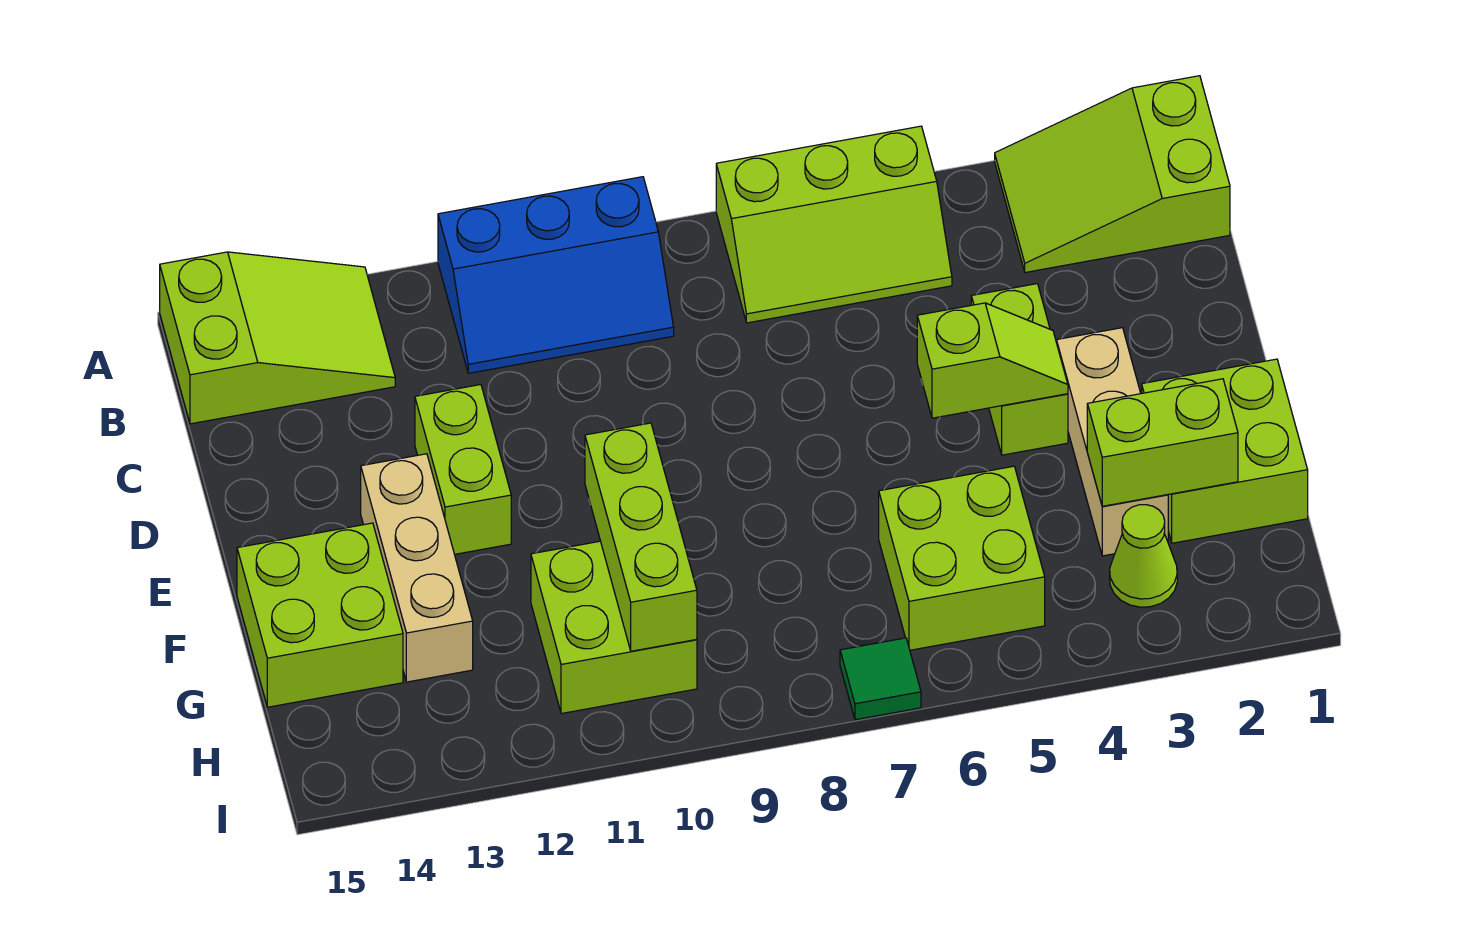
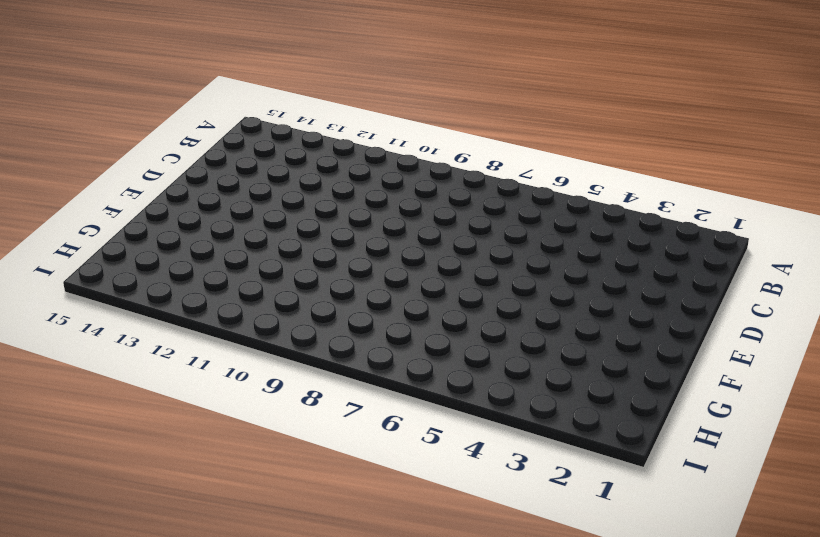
none -> lime slope A1:B3 level 1 top 1
none -> lime slope A5:B7 level 1 top A
none -> blue slope A9:B11 level 1 top A

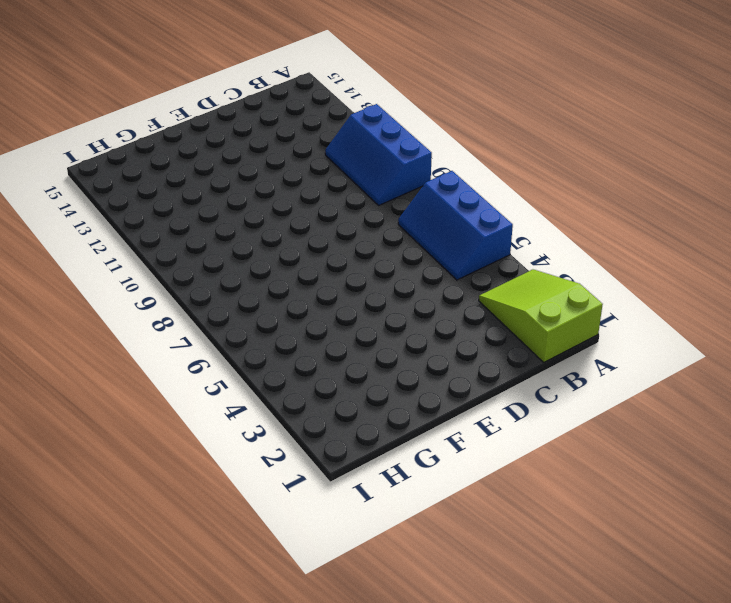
blue slope A5:B7 level 1 top A -> lime slope A5:B7 level 1 top A
none -> lime slope A13:B15 level 1 top 15
none -> lime brick D4:E4 level 1
none -> lime brick D12:E12 level 1

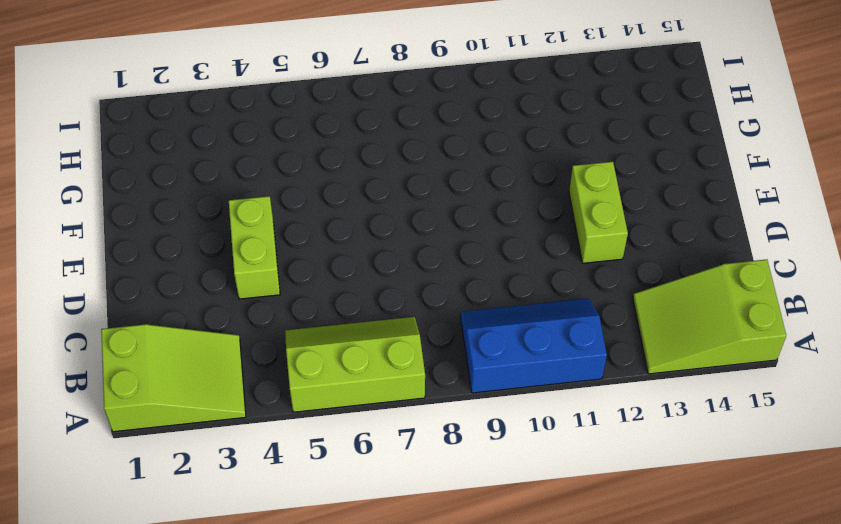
none -> tan brick E3:G3 level 1
none -> tan brick E13:G13 level 1
none -> lime brick F1:G2 level 1

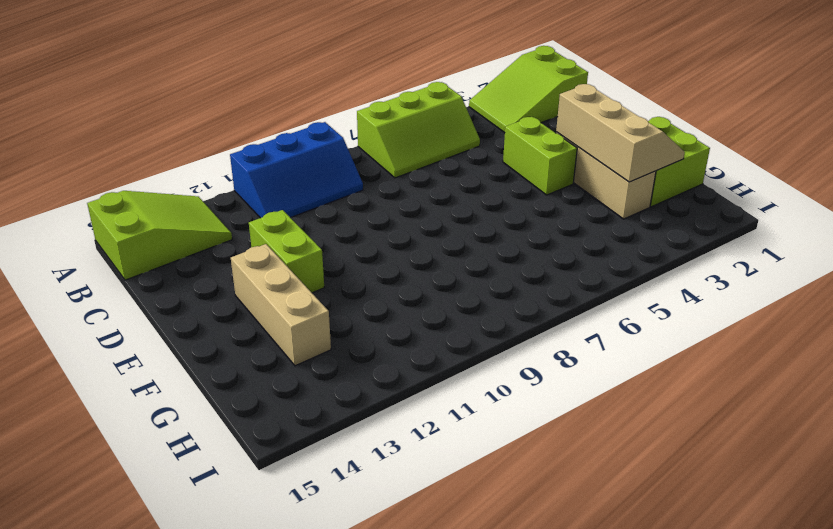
tan slope E2:G3 level 2 top 3 -> lime brick G2:G3 level 2
none -> lime brick F14:G15 level 1
none -> lime brick G5:H6 level 1
none -> lime brick G10:H11 level 1

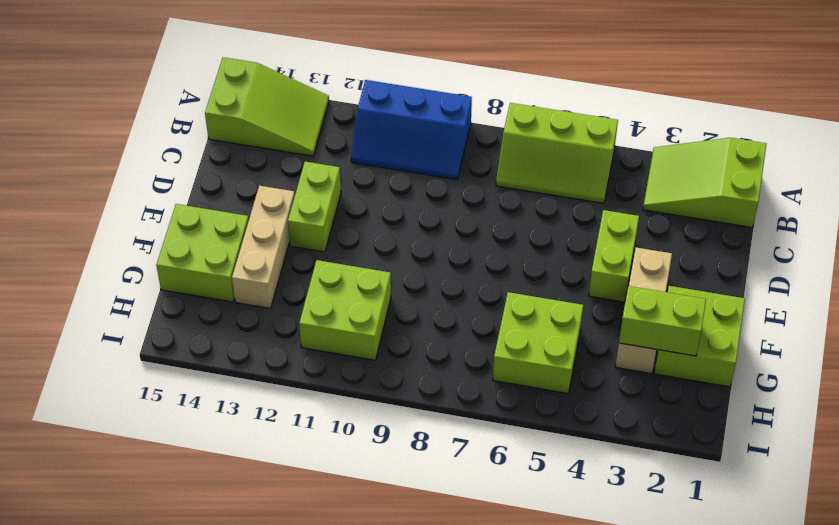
none -> lime cone H3 level 1
none -> green tile I7 level 1
none -> lime slope E4:E5 level 2 top 5

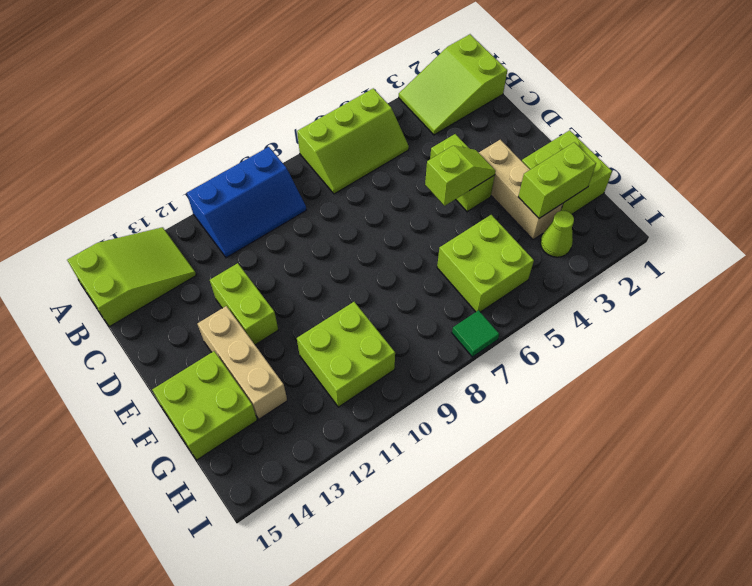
none -> lime brick F10:H10 level 2

